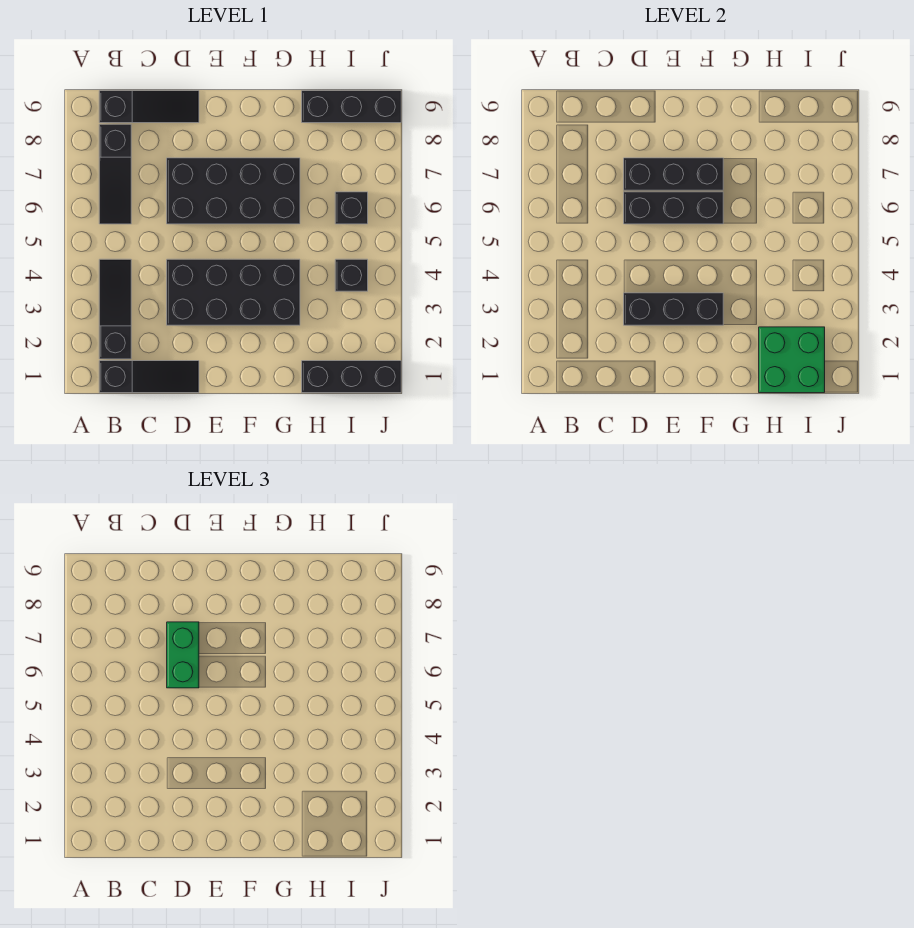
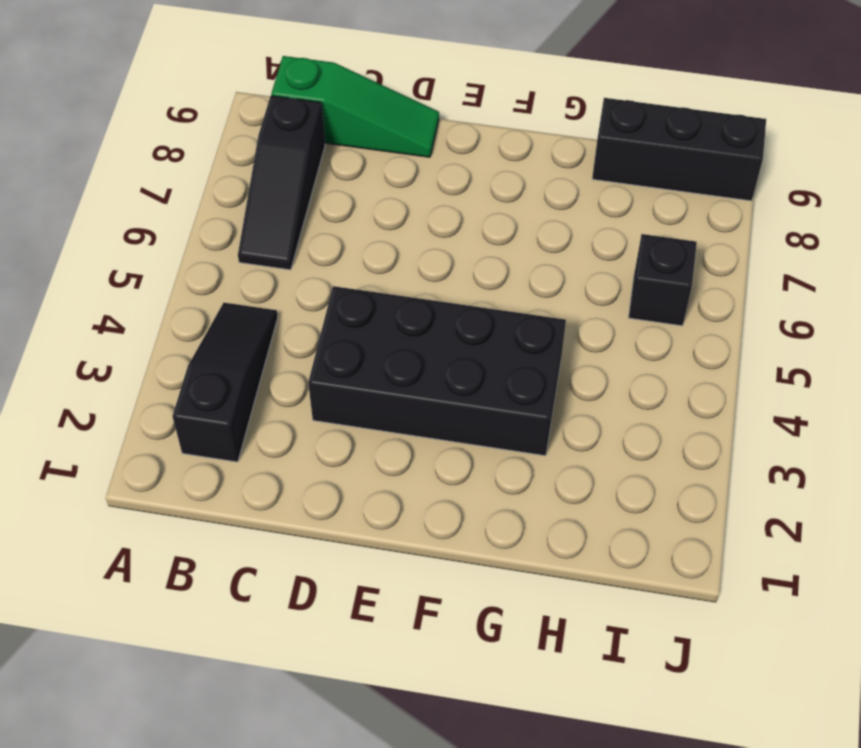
green slope B9:D9 level 1 top B -> black slope B9:D9 level 1 top B
none -> black slope B1:D1 level 1 top B
none -> black brick D6:G7 level 1
none -> black brick H1:J1 level 1

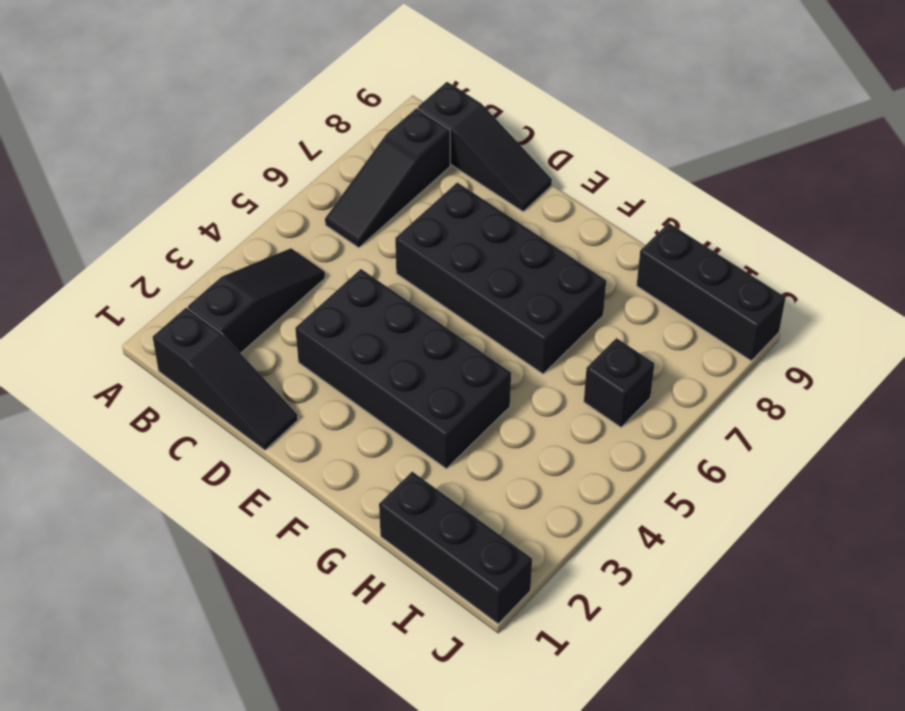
none -> black brick I4 level 1
none -> black brick D3:F3 level 2
none -> black brick D6:F6 level 2

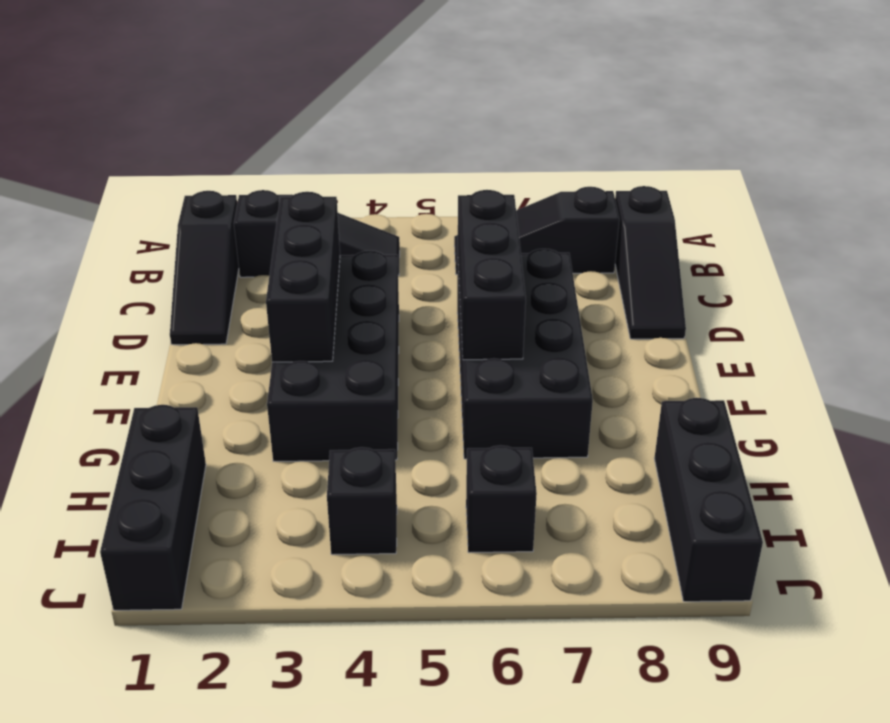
none -> black brick D7:F7 level 2
none -> green brick H1:I2 level 2
none -> green brick D6:D7 level 3

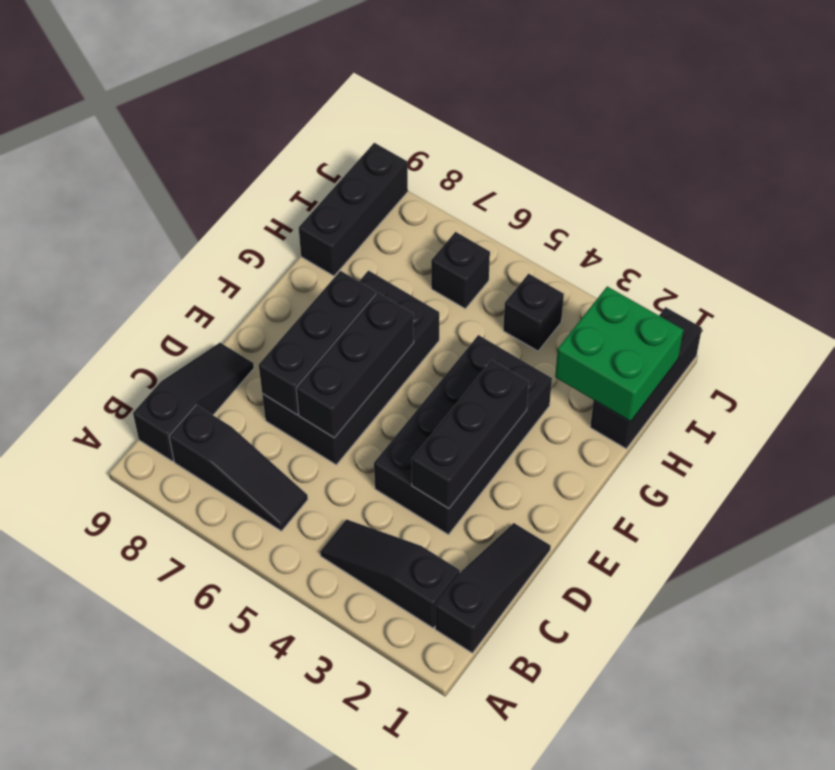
none -> green brick D6:D7 level 3

